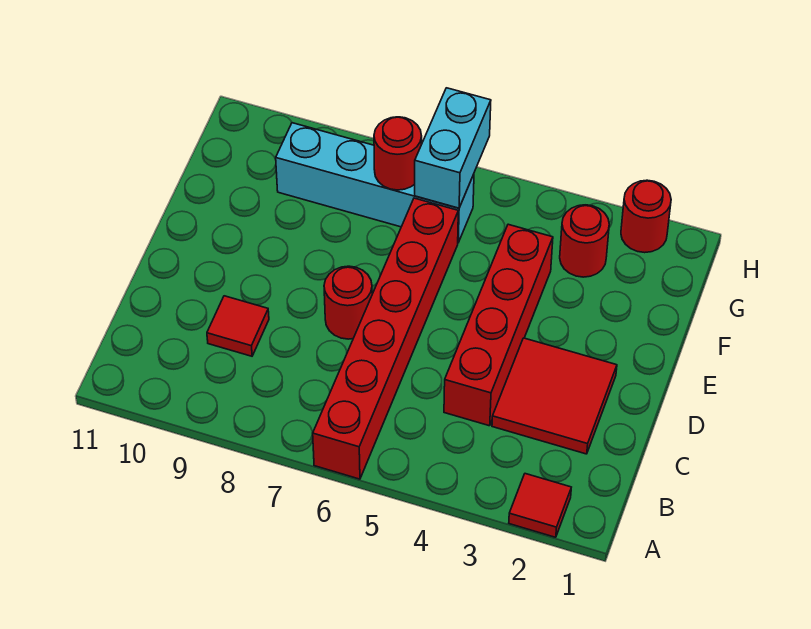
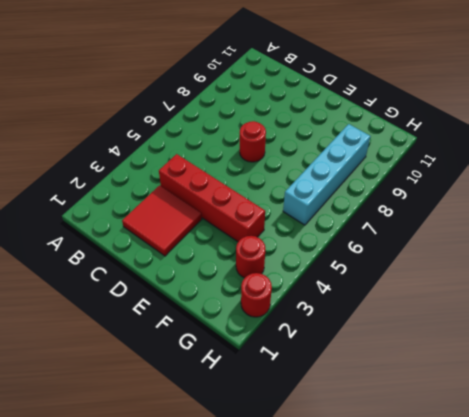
none -> red tile A2 level 1
none -> red brick A6:F6 level 1

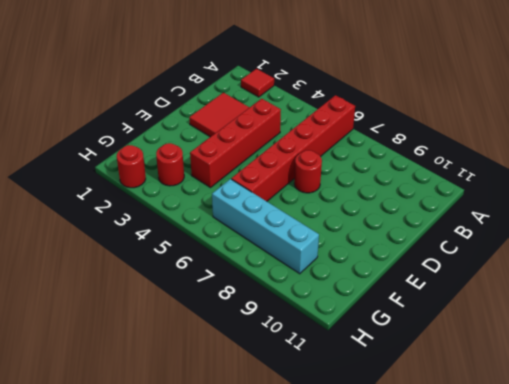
none -> red tile C9 level 1
none -> cyan brick G6:H6 level 2

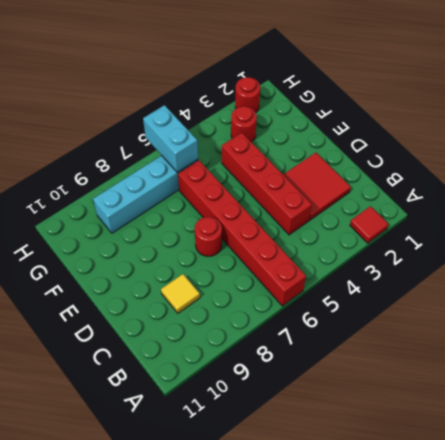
yellow tile C9 level 1 -> red tile C9 level 1
none -> red round brick G7 level 2

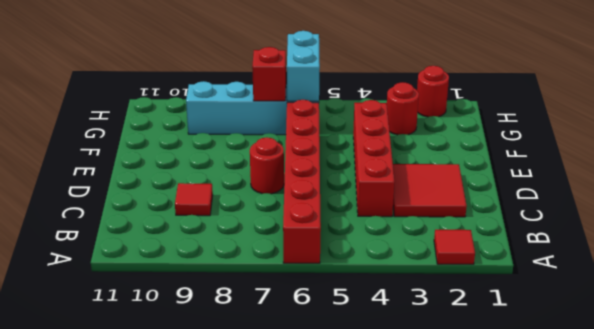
red brick G7 level 2 -> red round brick G7 level 2

